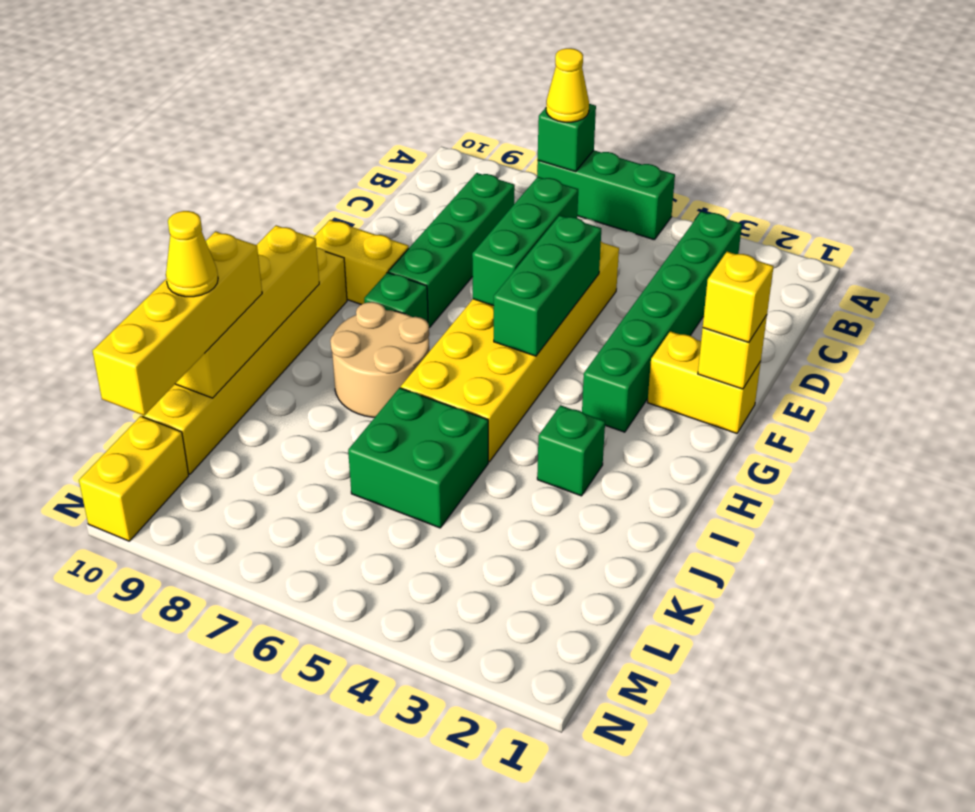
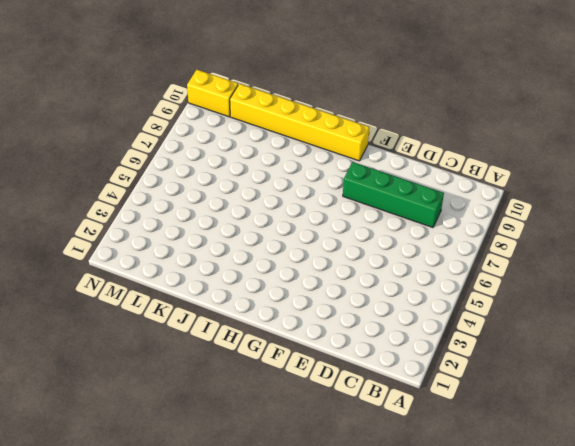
none -> green brick A5:A7 level 1
none -> green brick B3:G3 level 1
none -> yellow brick D5:I6 level 1

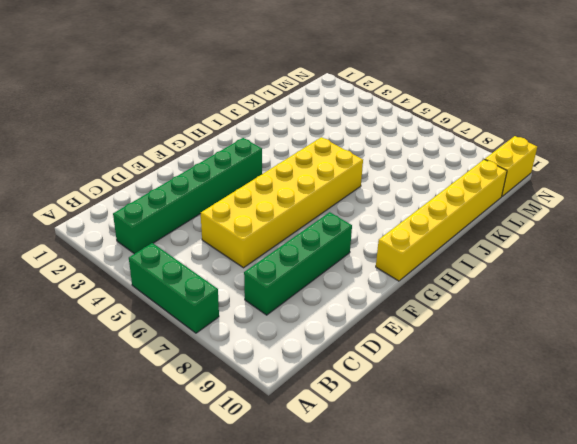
none -> yellow brick F1:F2 level 1
none -> yellow brick F9:F10 level 1
none -> green brick G8 level 1

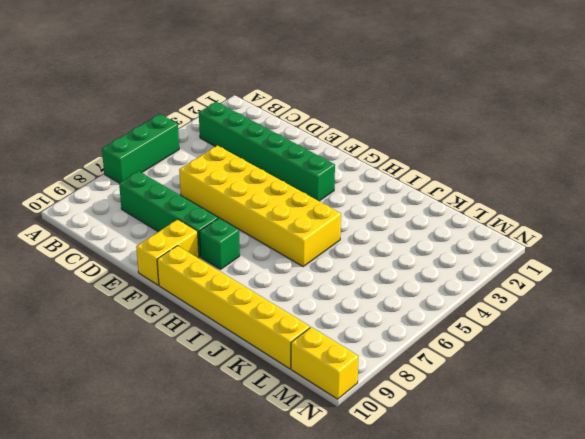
none -> yellow brick F1:F2 level 1
none -> tan round brick H7:I8 level 1
none -> green brick I3 level 1

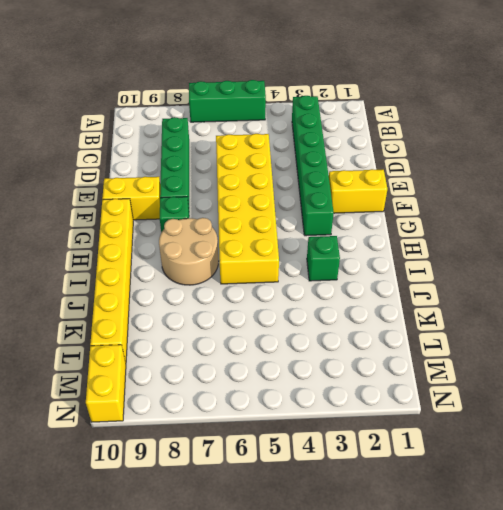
none -> green brick J5:K6 level 1
none -> green brick A7 level 2
none -> green brick D6:F6 level 2

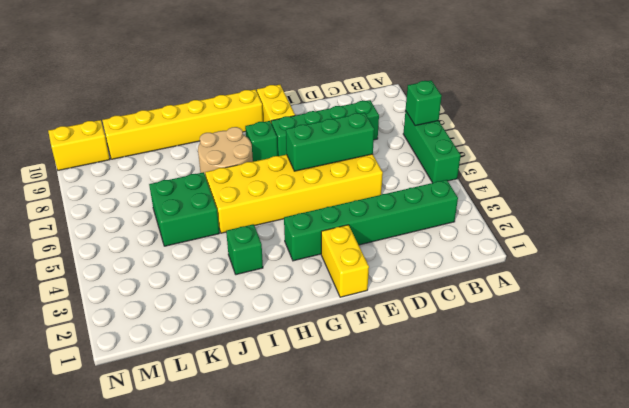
none -> green brick E5:G5 level 2
none -> yellow brick F1 level 2
none -> yellow brick H10:K10 level 2

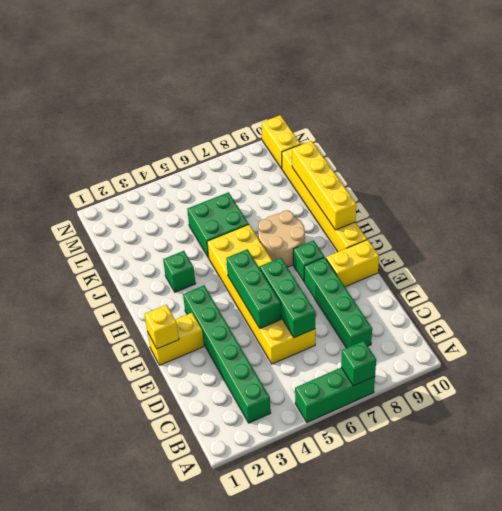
none -> yellow cone A7 level 3
none -> yellow brick F1 level 3
none -> yellow brick J10:M10 level 3

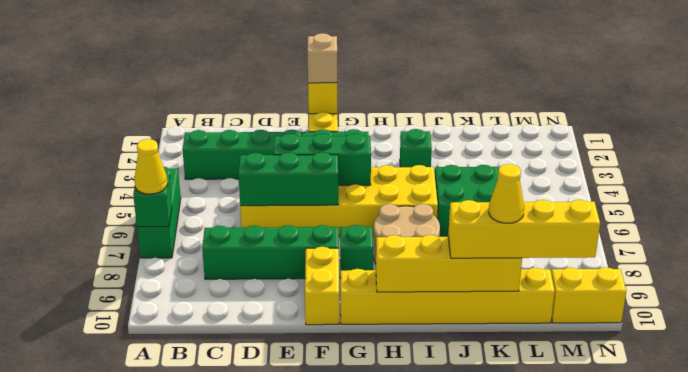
tan brick F1 level 3 -> yellow brick F1 level 3

